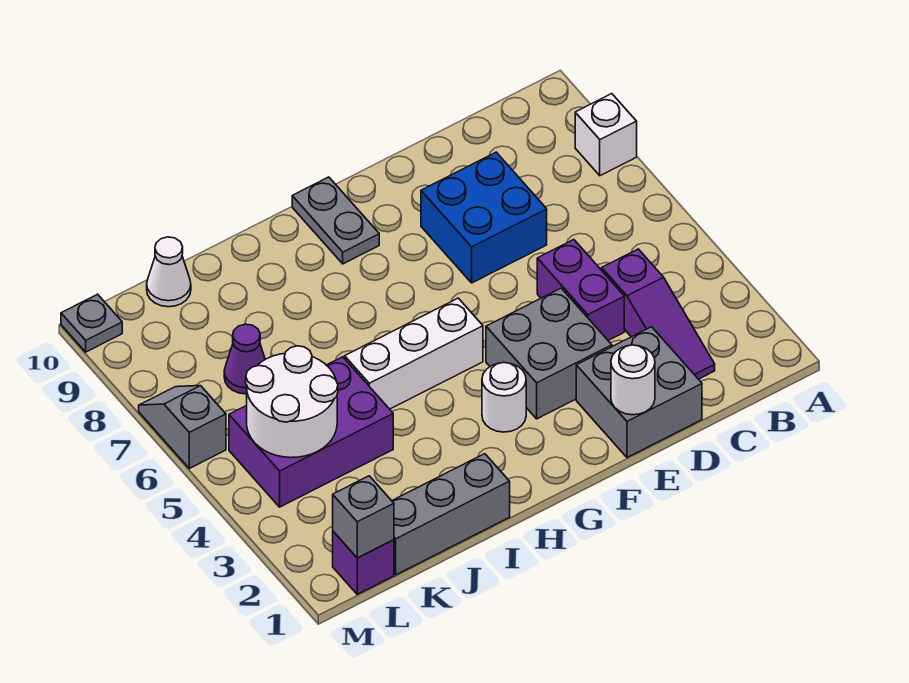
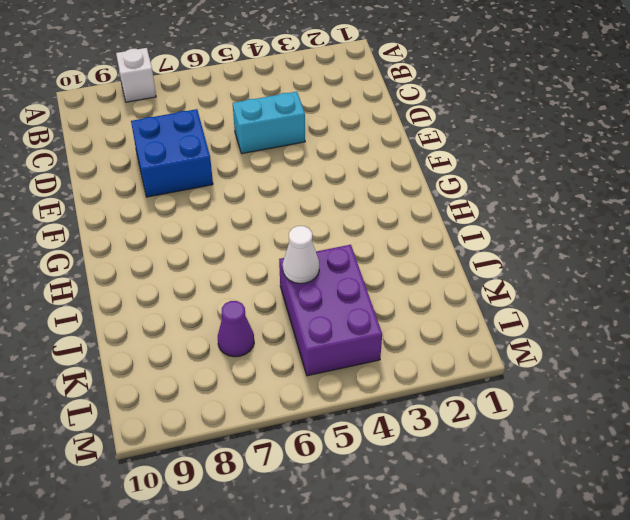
cyan brick D4:D5 level 1 -> purple brick D4:D5 level 1
white cone J5 level 2 -> white cone K10 level 1
none -> purple slope C2:C4 level 1 top 4
none -> grey brick D1:E2 level 1
none -> grey brick E3:F4 level 1

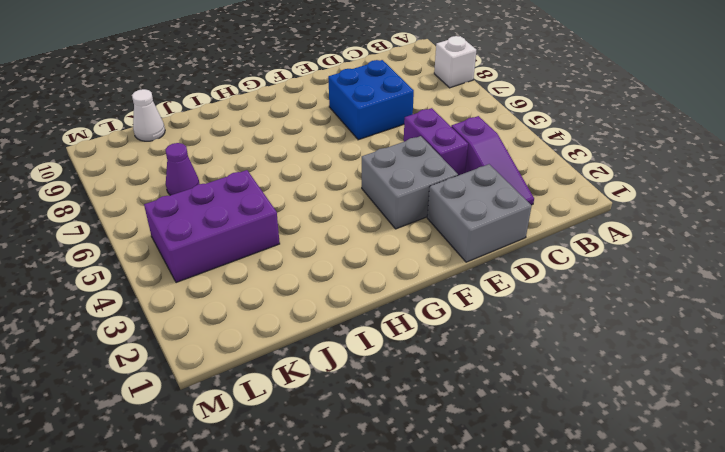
none -> white round brick G3 level 1
none -> white brick G5:I5 level 1
none -> grey plate G9:G10 level 1

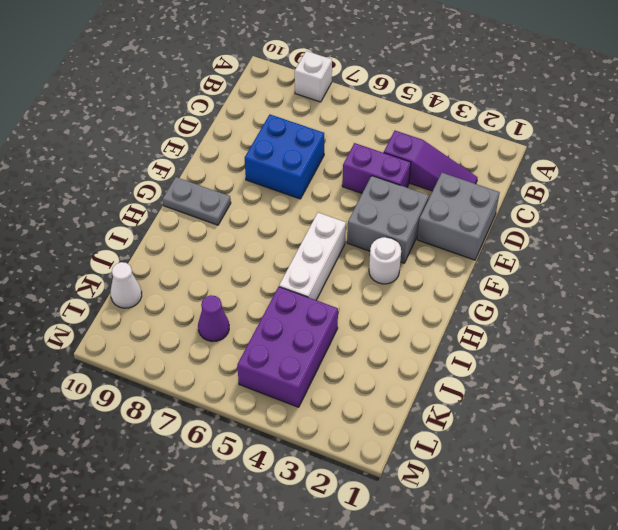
none -> grey brick I1:K1 level 1
none -> purple brick L1 level 1
none -> grey slope M6:M7 level 1 top 6

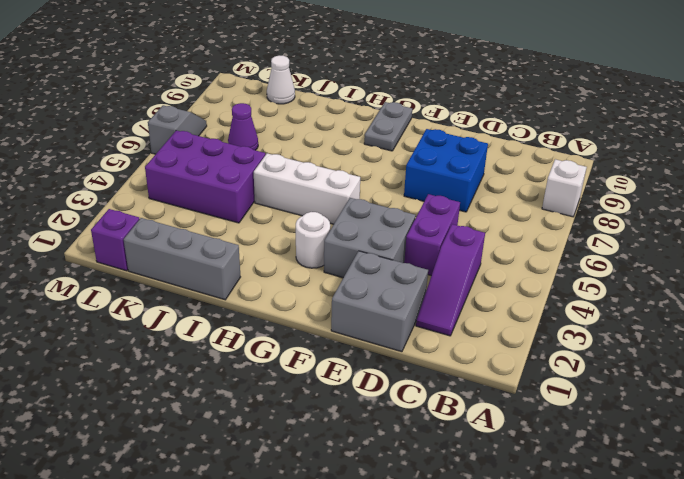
none -> grey plate M10 level 1
none -> white round brick E1 level 2
none -> white round brick K4:L5 level 2

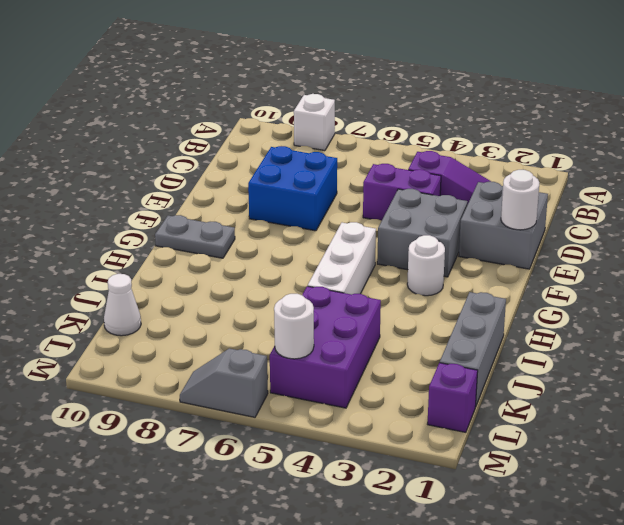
white round brick L5 level 2 -> white round brick K4:L5 level 2
none -> purple cone K7 level 1
none -> grey plate M10 level 1
none -> grey brick L1 level 2

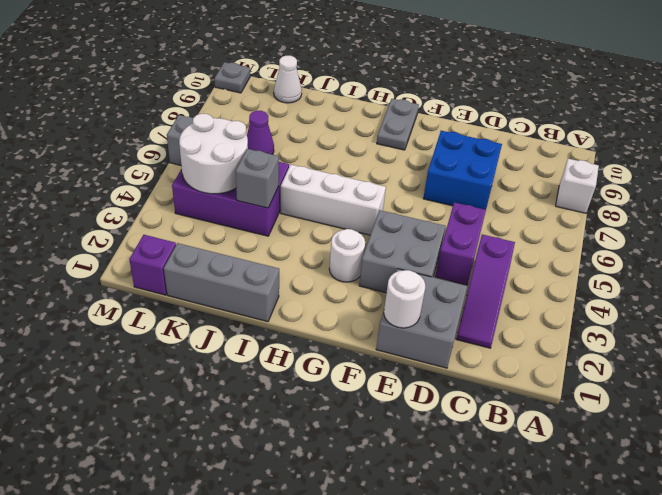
grey brick J4 level 2 -> grey brick L1 level 2

